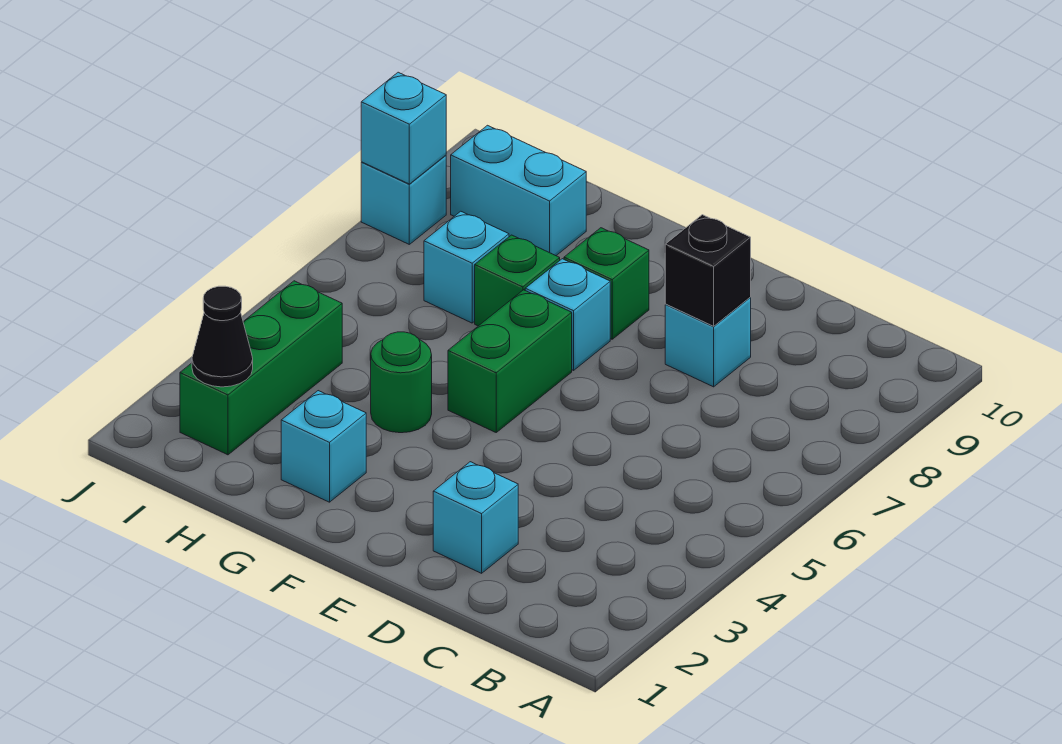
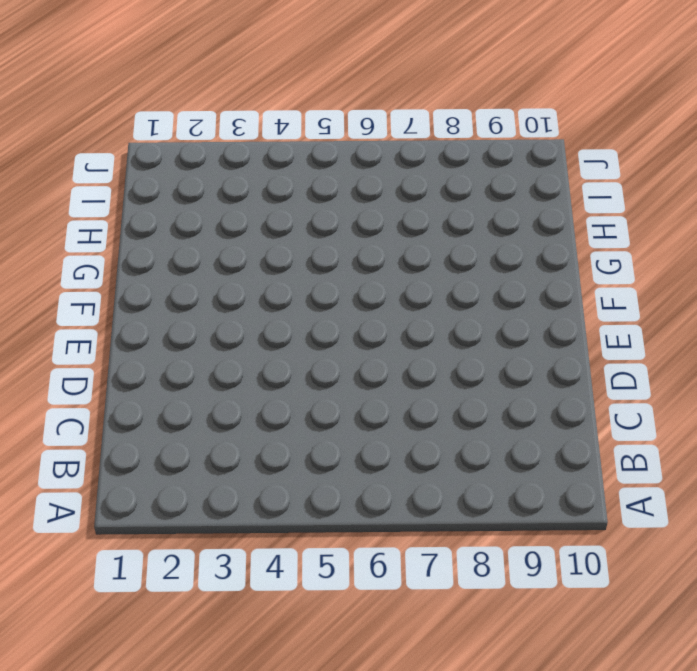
none -> cyan brick D2 level 1
none -> cyan brick D8 level 1
none -> green brick F5:F6 level 1

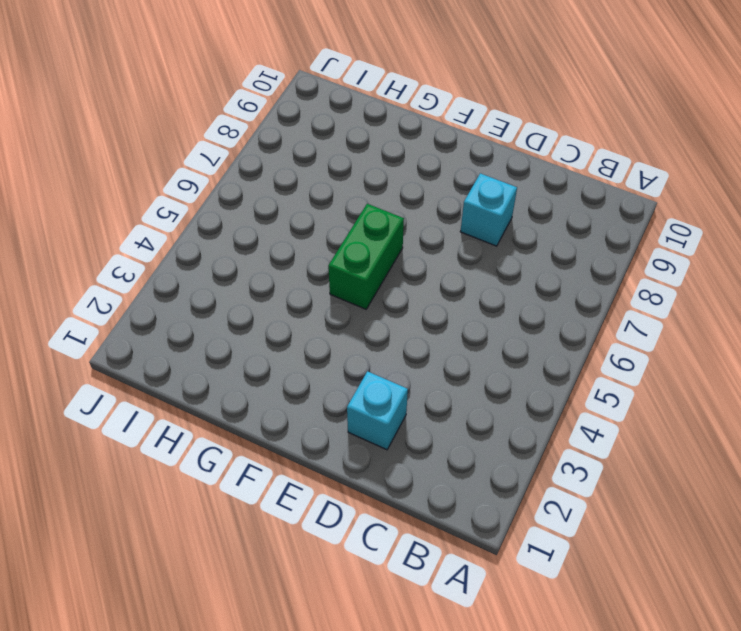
none -> cyan brick F7 level 1
none -> green brick F8 level 1
none -> cyan brick G2 level 1

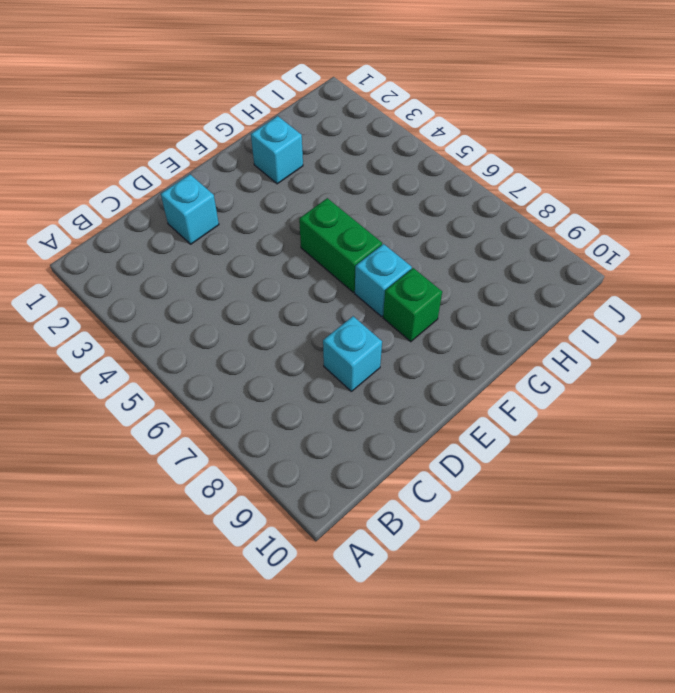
none -> green round brick G4 level 1
none -> green brick G7 level 1
none -> cyan brick H7 level 1

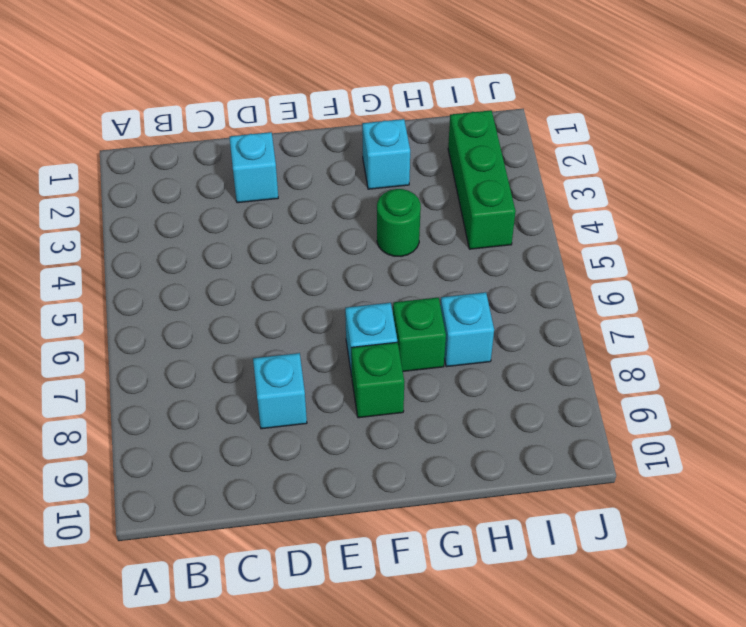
none -> green brick F5:F6 level 1
none -> cyan brick H9:I9 level 1
none -> cyan brick J8 level 1

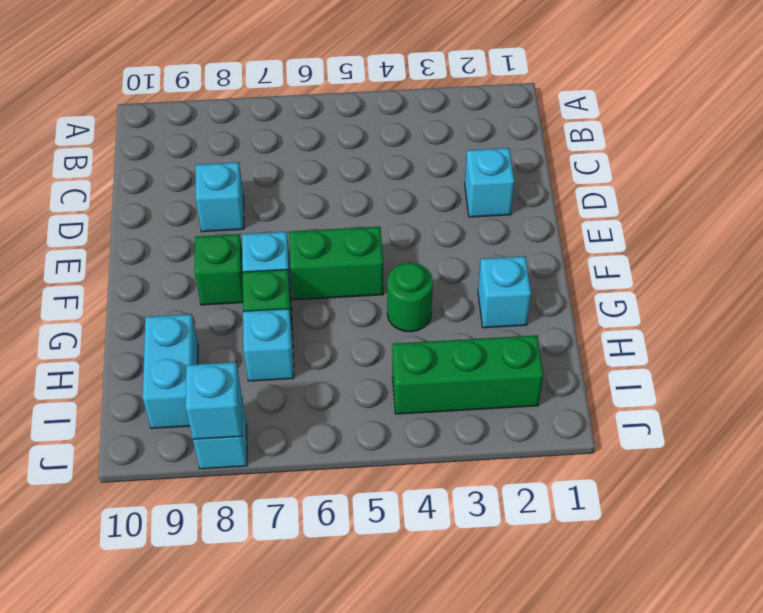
none -> black brick D8 level 2
none -> black cone I2 level 2

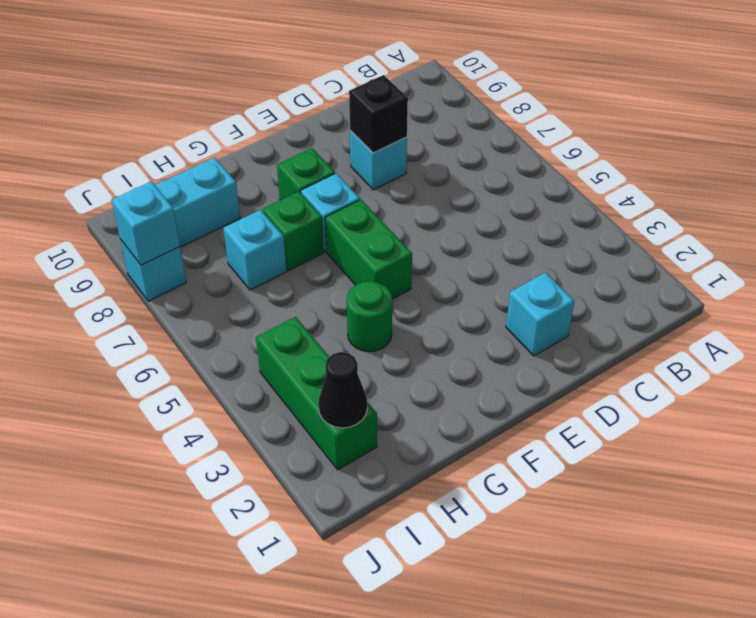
none -> cyan brick G2 level 1

